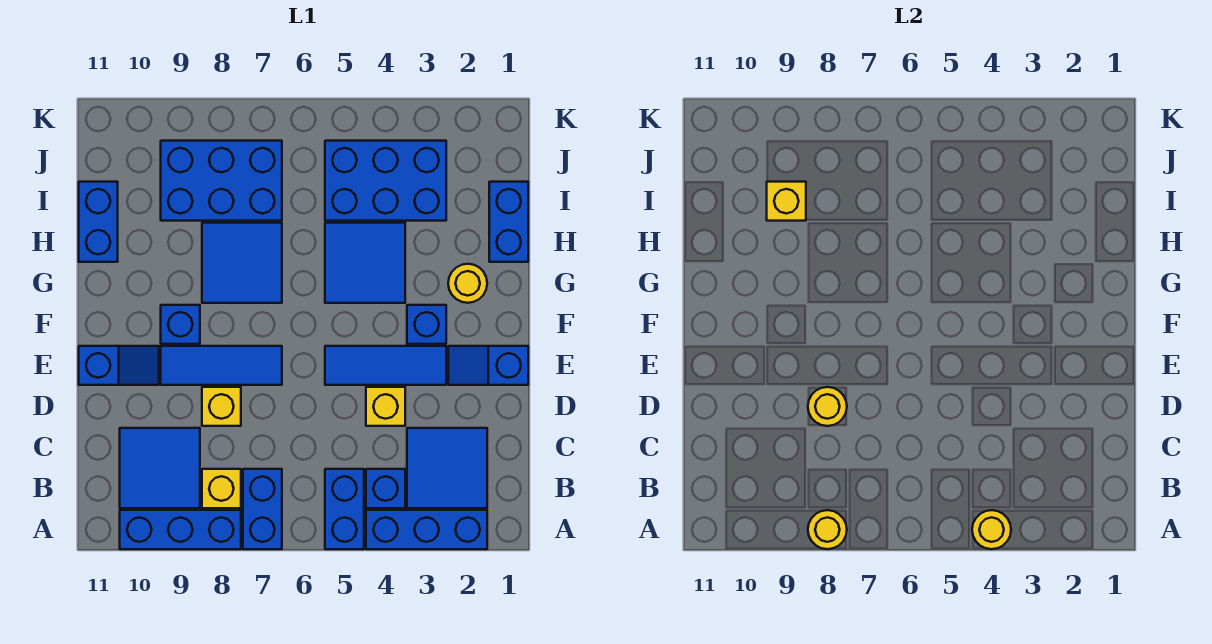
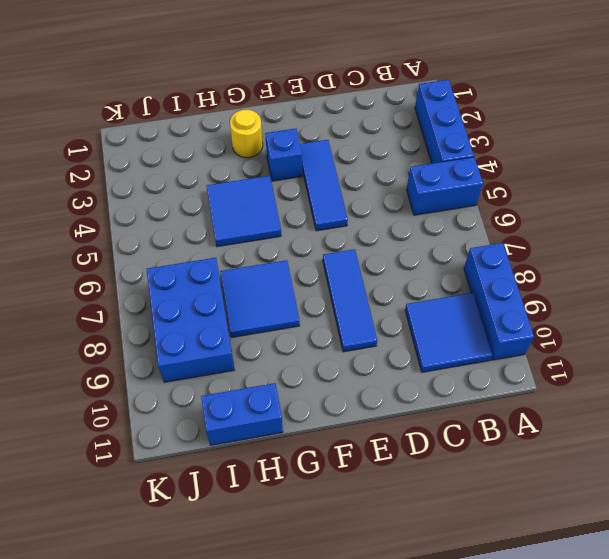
none -> blue brick A7:B7 level 1
none -> blue tile B2:C3 level 1
none -> blue brick B4 level 1

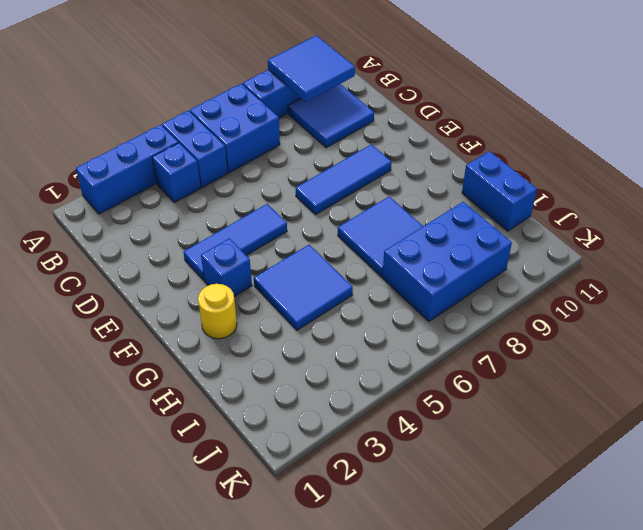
blue brick A6:B7 level 1 -> blue brick A7:B7 level 1
blue tile A9:B10 level 2 -> blue tile B2:C3 level 1
none -> yellow brick B8 level 1
none -> yellow brick D4 level 1
none -> yellow brick D8 level 1

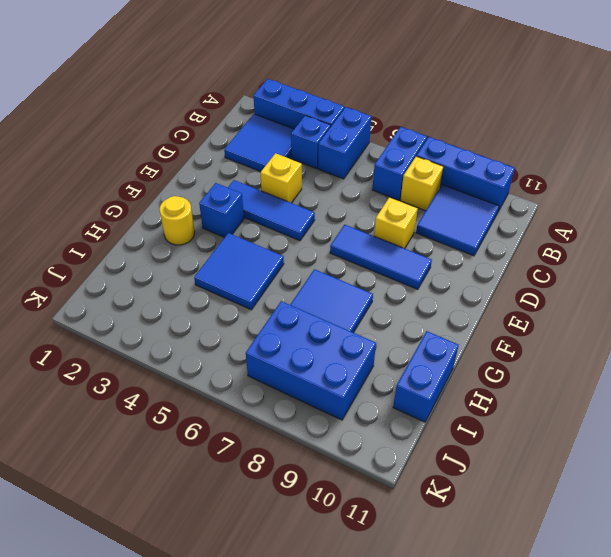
none -> blue slope E1:E2 level 1 top 1
none -> blue slope E10:E11 level 1 top 11
none -> blue brick F9 level 1

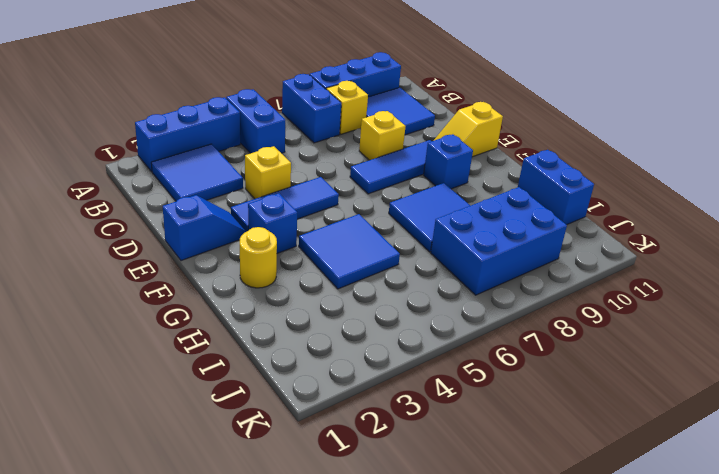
yellow slope E10:E11 level 1 top 11 -> blue slope E10:E11 level 1 top 11
none -> blue brick B4 level 1
none -> blue brick H1:I1 level 1
none -> blue brick I3:J5 level 1

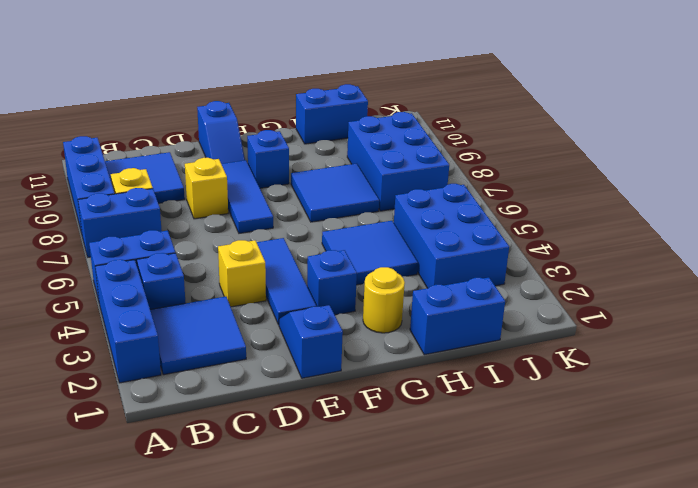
none -> yellow round brick A4 level 2
none -> yellow round brick A8 level 2
none -> yellow round brick D8 level 2

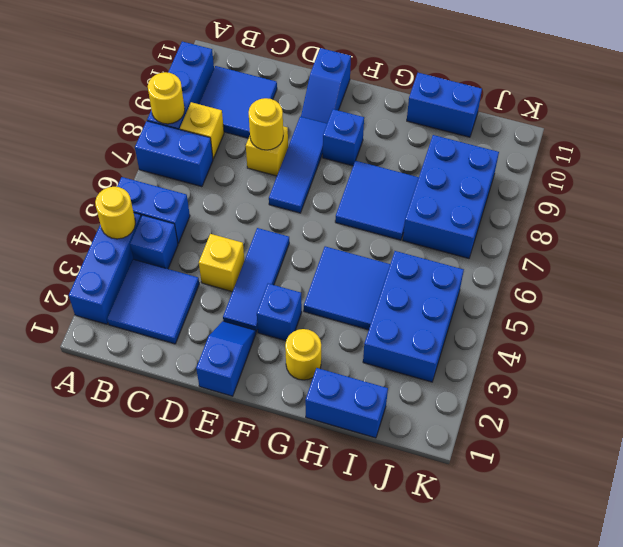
none -> yellow brick I9 level 2

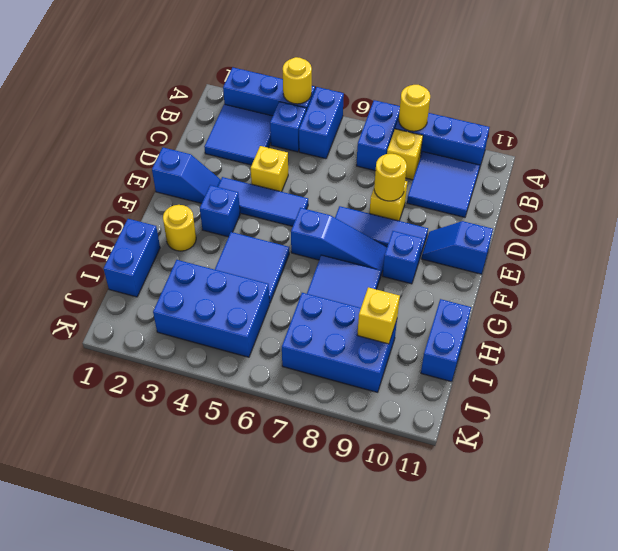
blue slope F6:F8 level 1 top 6 -> none

